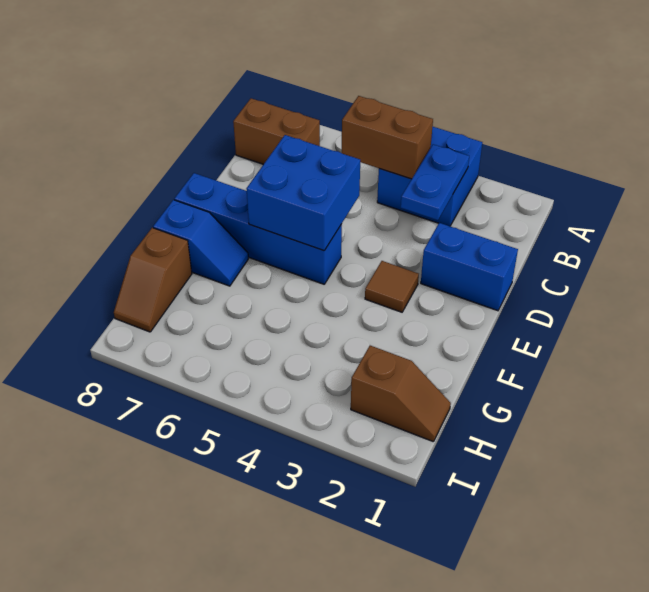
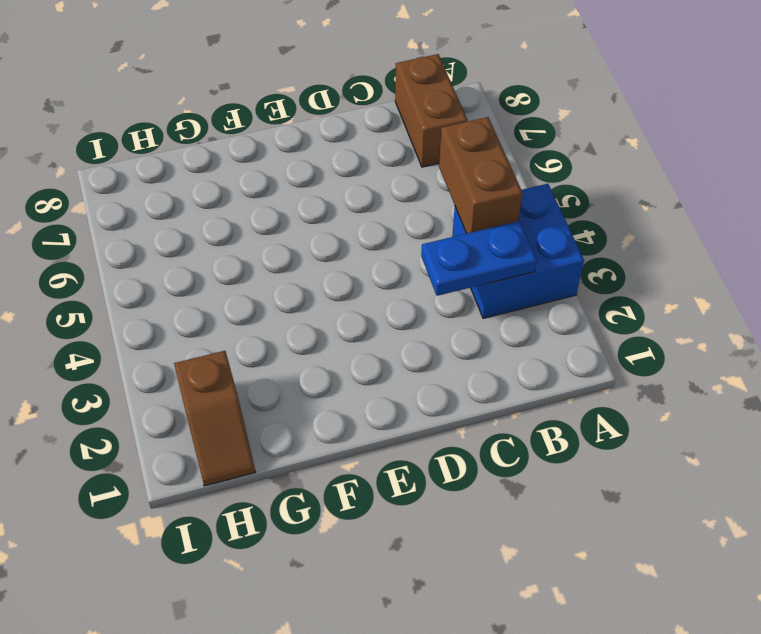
none -> blue brick D1:D2 level 1
none -> brown tile E3 level 1

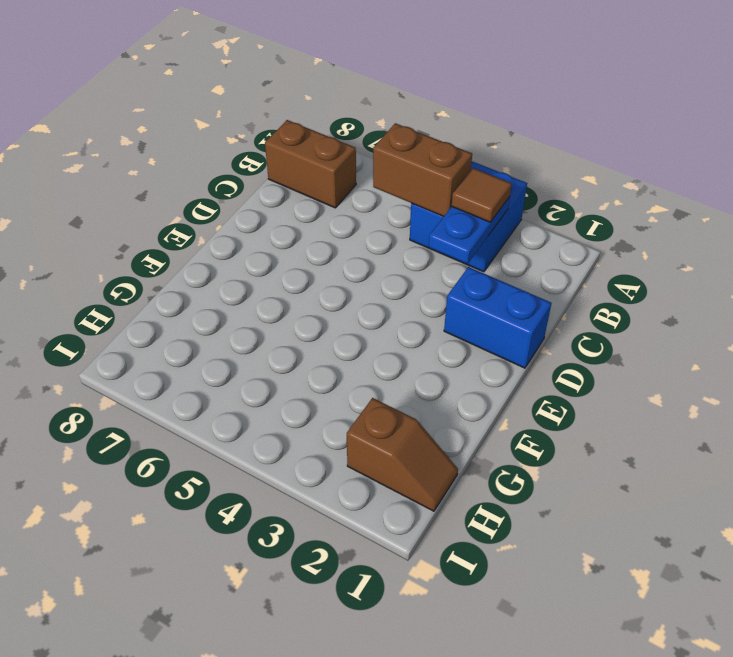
brown tile B3 level 3 -> brown tile E3 level 1
none -> blue brick E5:E8 level 1
none -> blue slope F7:F8 level 1 top 8

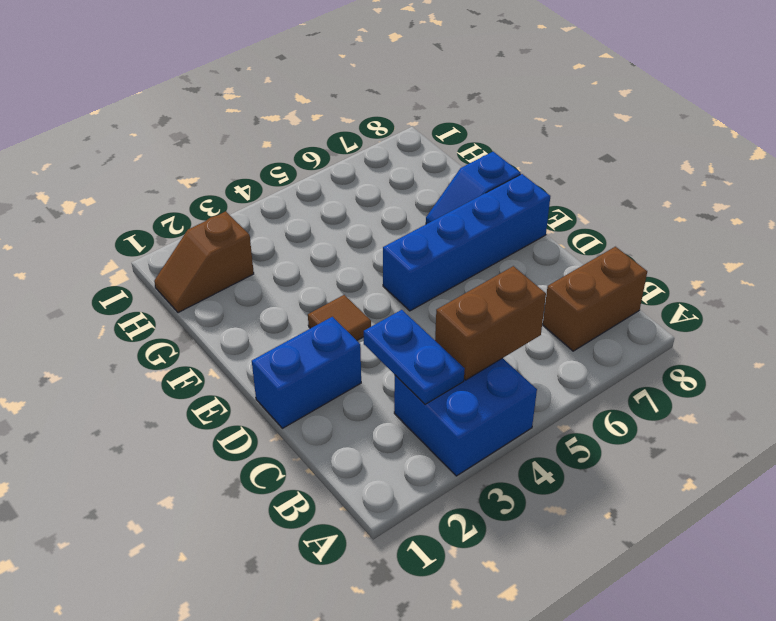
none -> brown slope G8:H8 level 1 top G
none -> blue brick D5:E6 level 2

